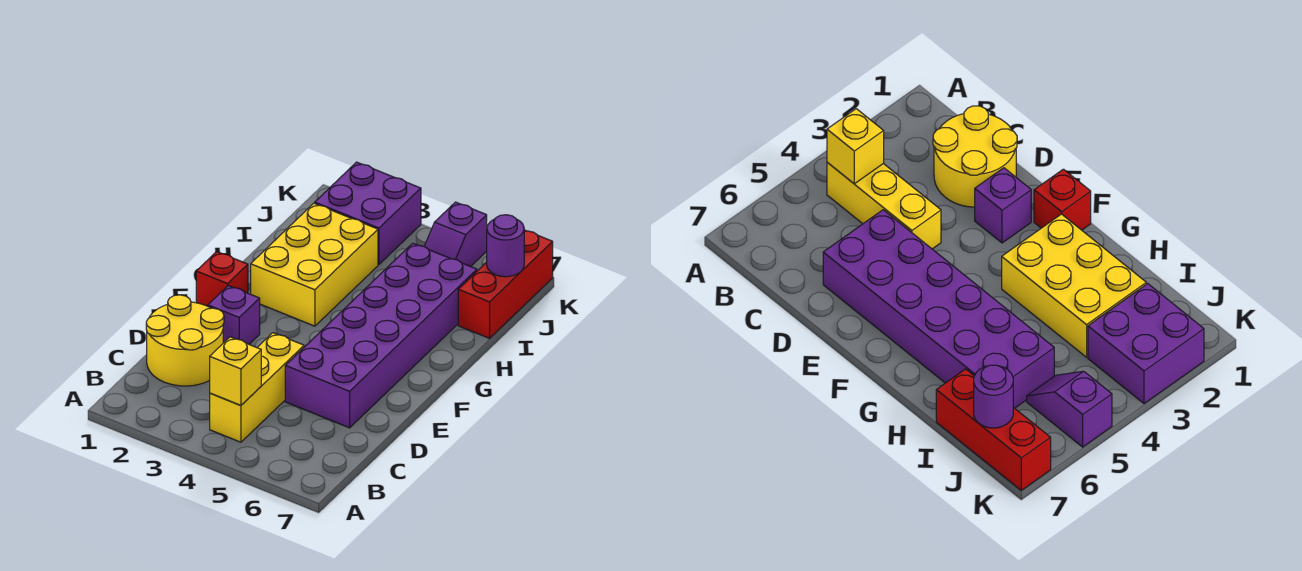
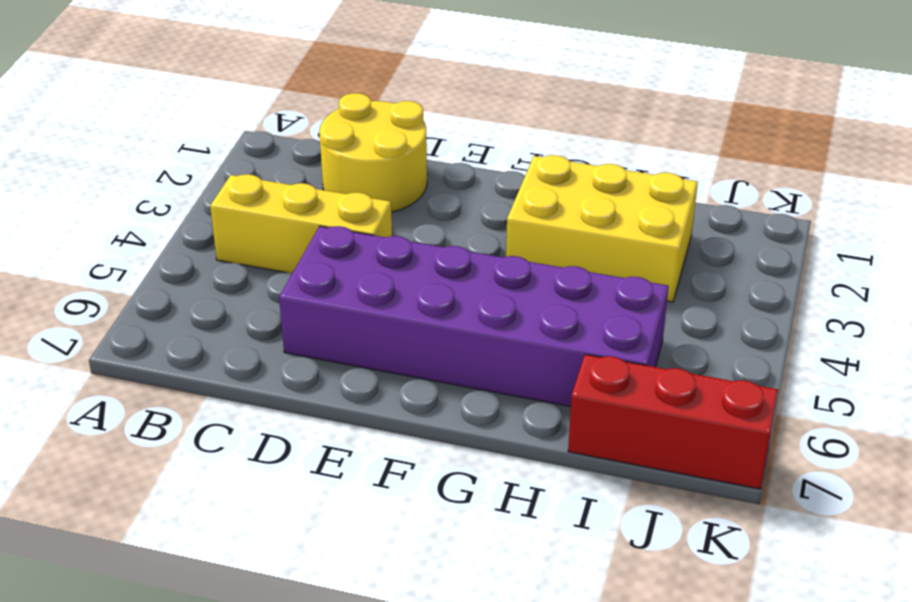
none -> purple brick E2 level 1
none -> red brick F1 level 1

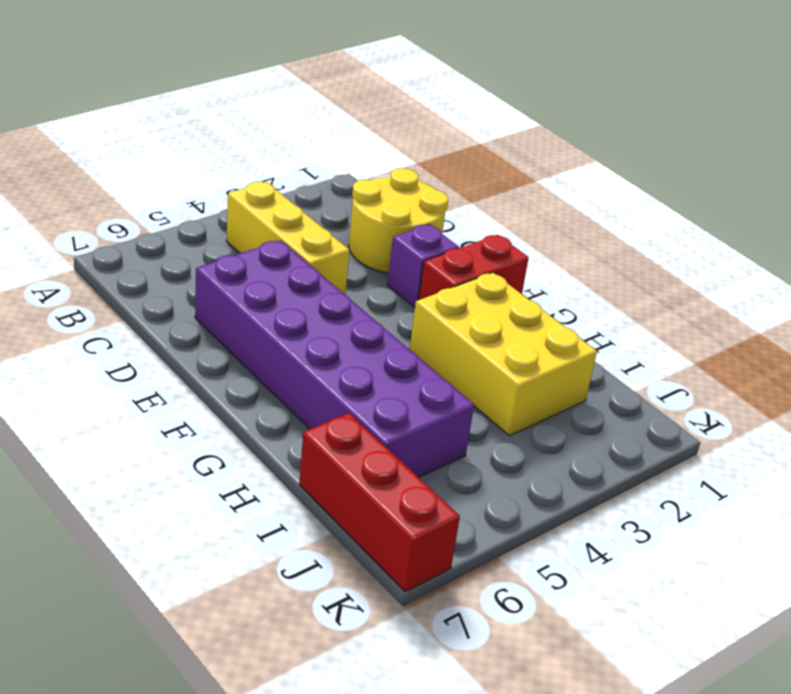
red brick F1:F2 level 1 -> red brick F1 level 1
none -> purple brick J2:K3 level 1
none -> purple slope J5:K5 level 1 top K

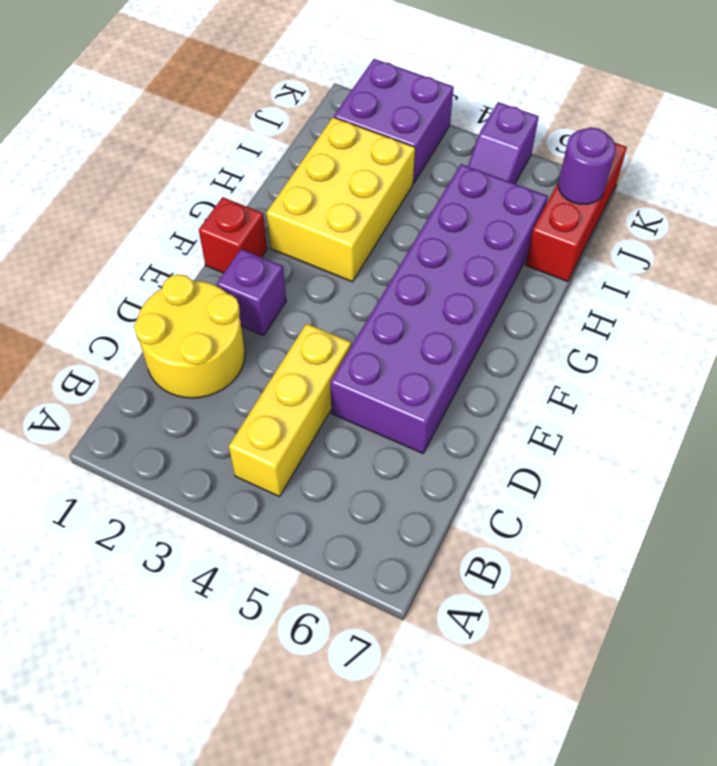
none -> yellow brick B4 level 2

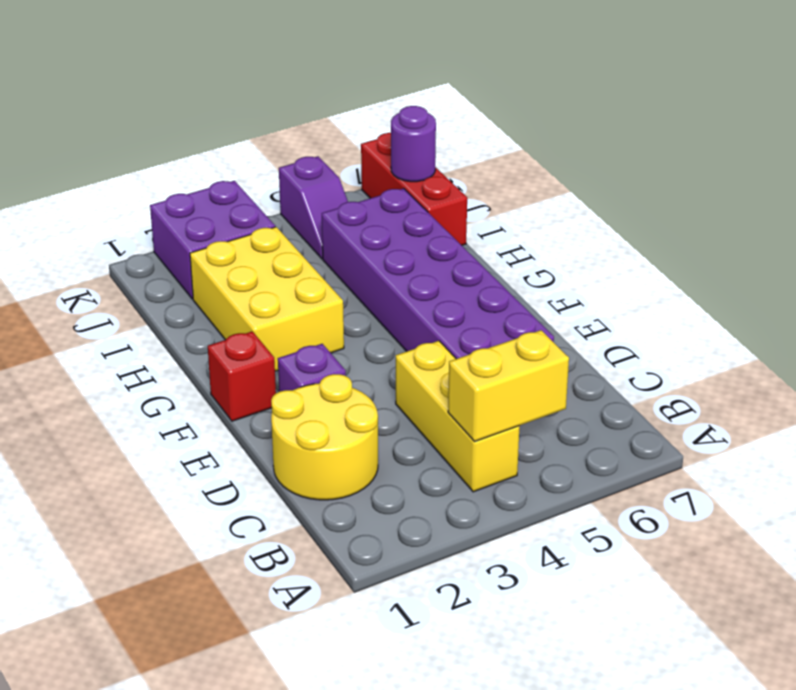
yellow brick B4:B5 level 2 -> yellow brick B4 level 2

